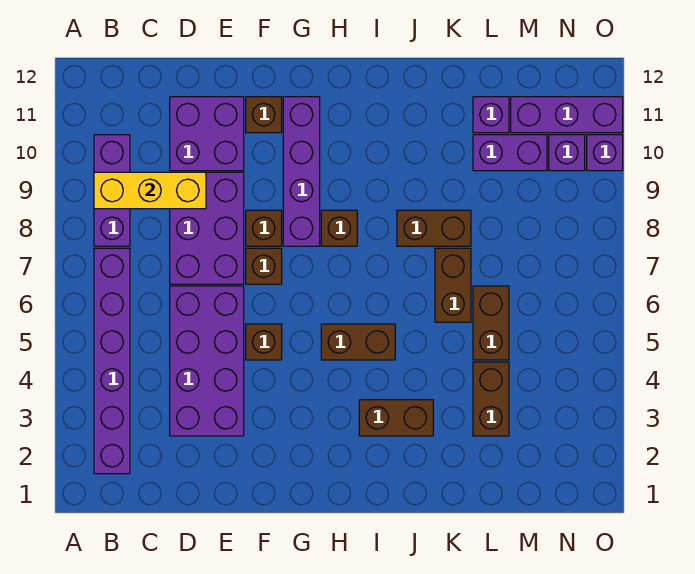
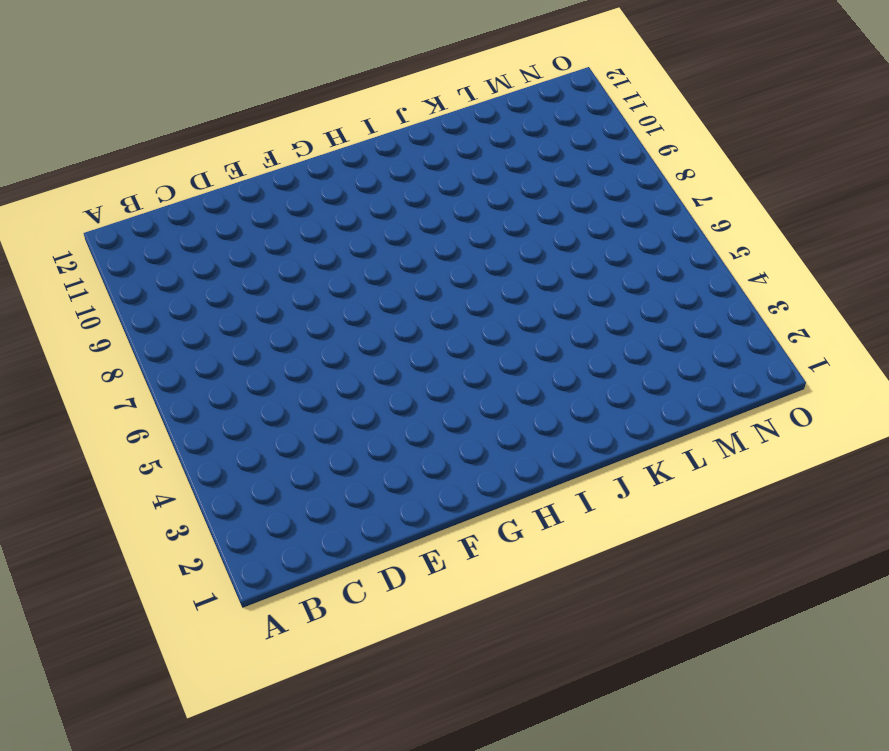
none -> purple brick B2:B7 level 1
none -> purple brick B8:B10 level 1
none -> purple brick D3:E6 level 1

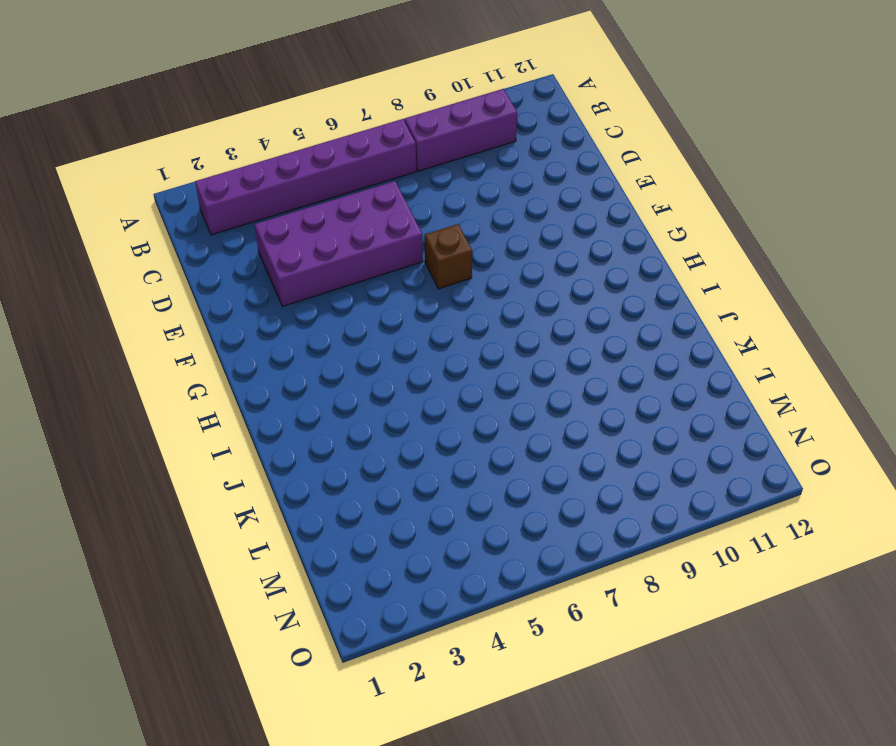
none -> purple brick D7:E9 level 1
none -> purple brick D10:E11 level 1
none -> brown brick F5 level 1

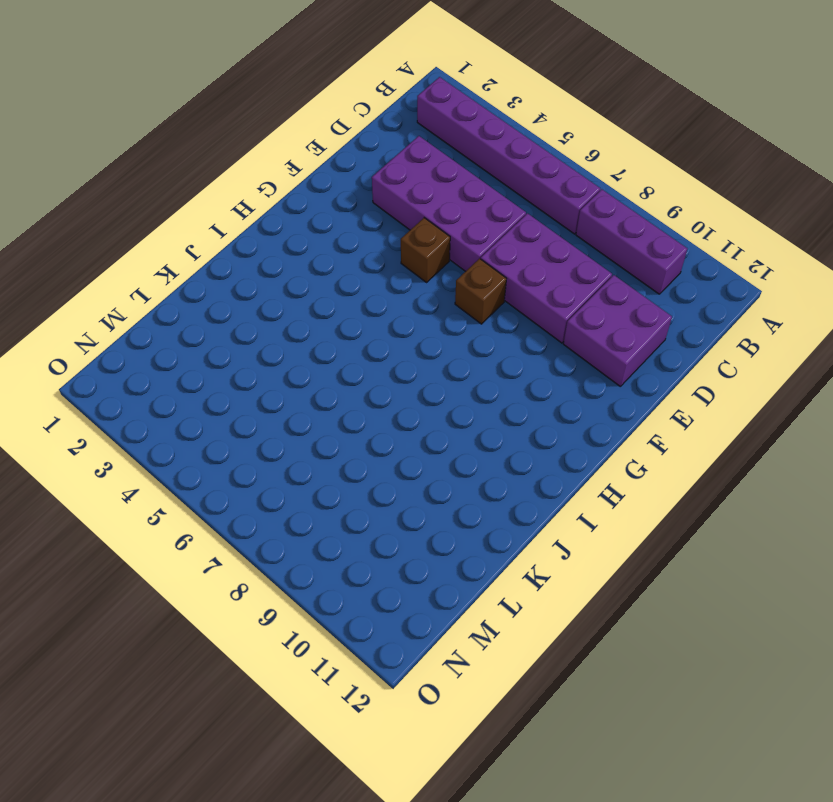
none -> brown brick F8 level 1
none -> brown brick F11 level 1
none -> purple brick G8:G11 level 1

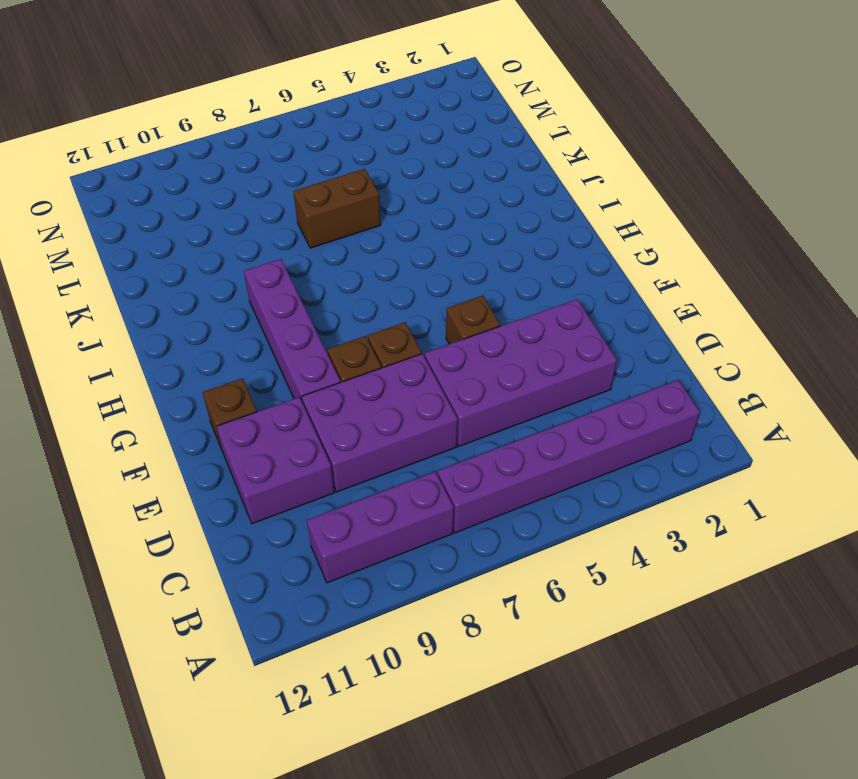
purple brick F9:I9 level 1 -> purple brick G8:G11 level 1
none -> brown brick H5:I5 level 1
none -> brown brick H8 level 1
none -> brown brick I3:J3 level 1

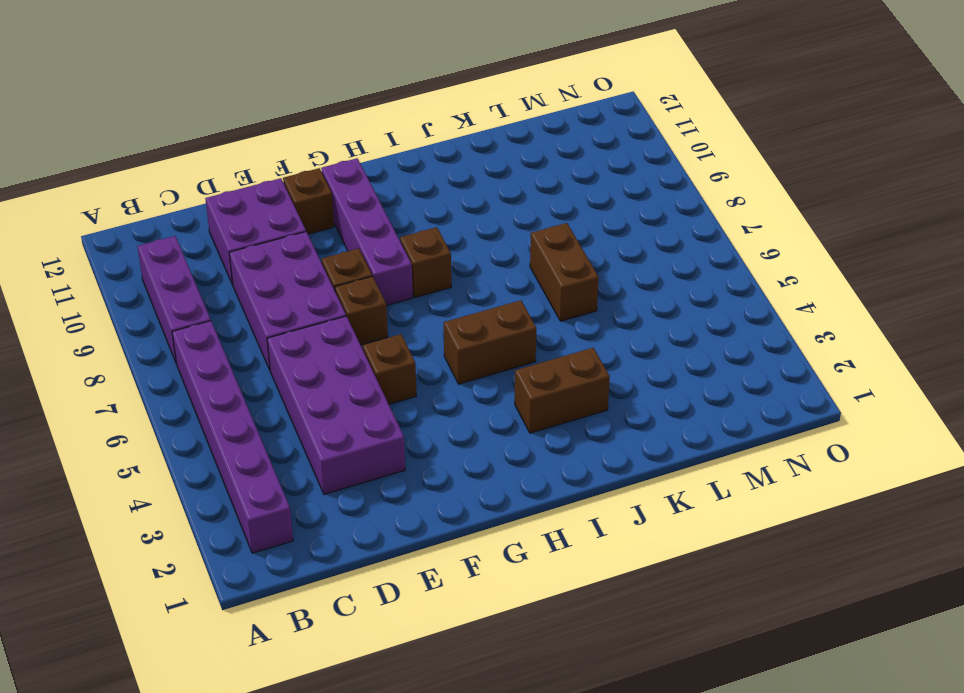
none -> brown brick J8:K8 level 1
none -> brown brick L3:L4 level 1
none -> brown brick L5:L6 level 1

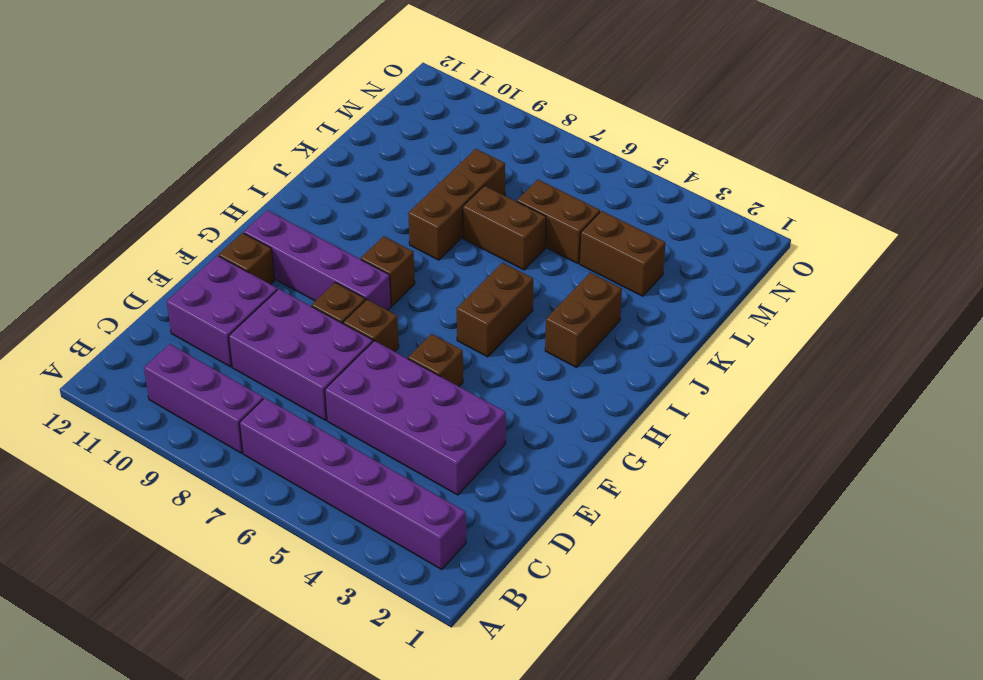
brown brick J8:L8 level 1 -> brown brick J8:K8 level 1
none -> purple brick L10:M10 level 1
none -> purple brick L11 level 1
none -> purple brick M11:O11 level 1

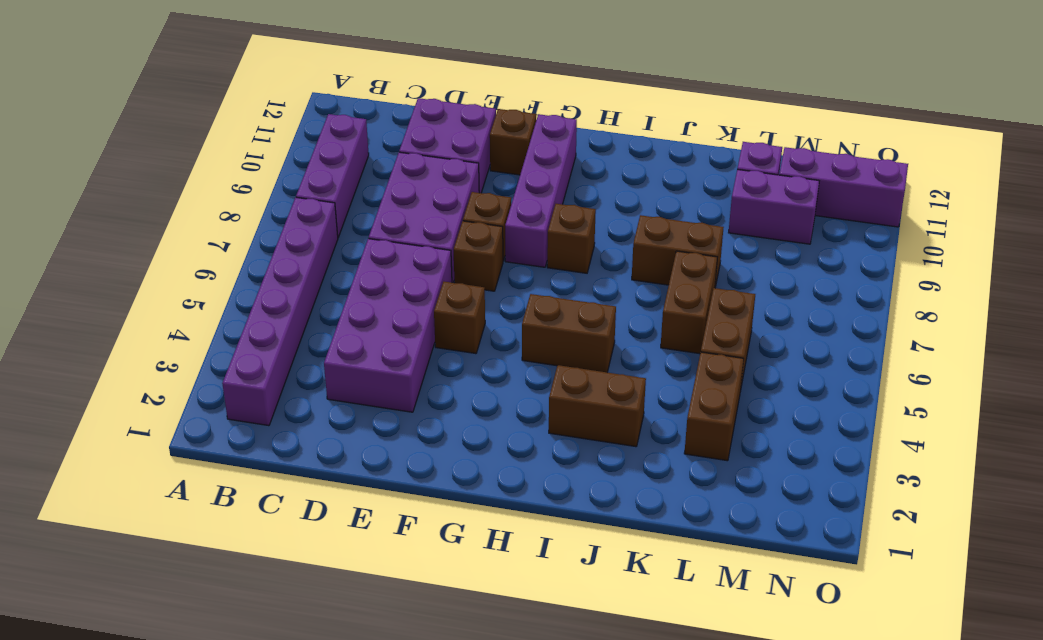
none -> purple brick N10 level 1
none -> purple brick O10 level 1
none -> yellow brick B9:D9 level 2

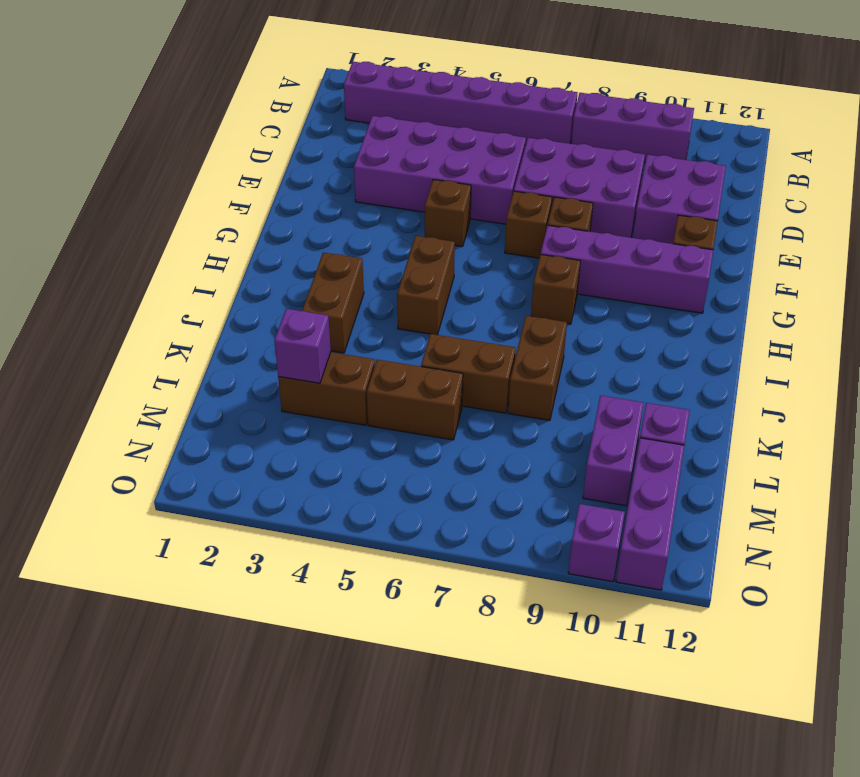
purple brick L3 level 2 -> purple brick N10 level 1
none -> yellow brick B9:D9 level 2

